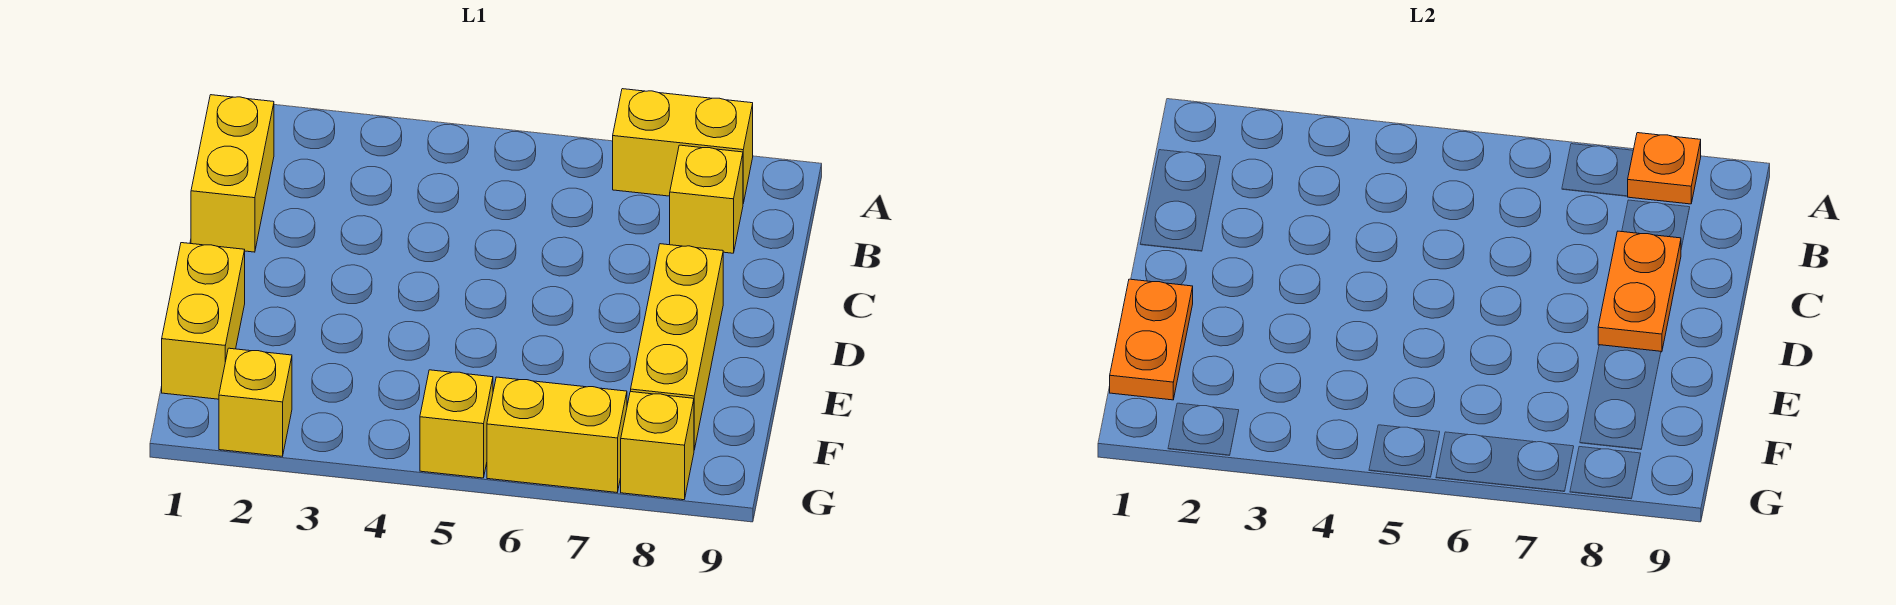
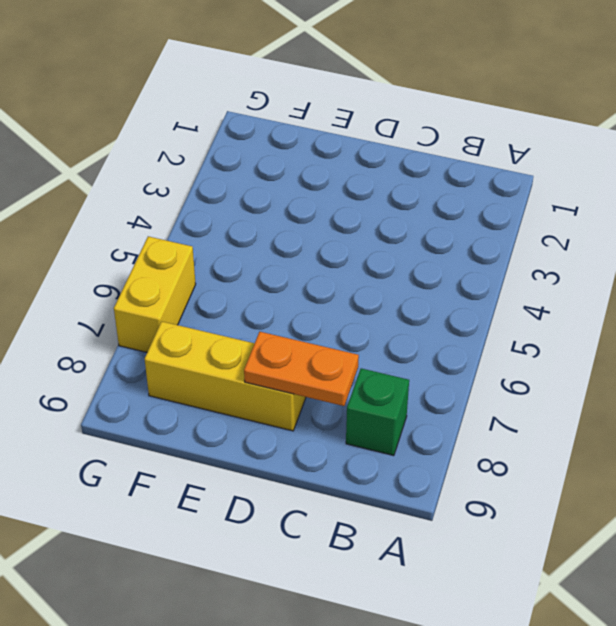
green brick B8 level 1 -> yellow brick B8 level 1
none -> yellow brick A7:A8 level 1
none -> yellow brick B1:C1 level 1
none -> yellow brick E1:F1 level 1

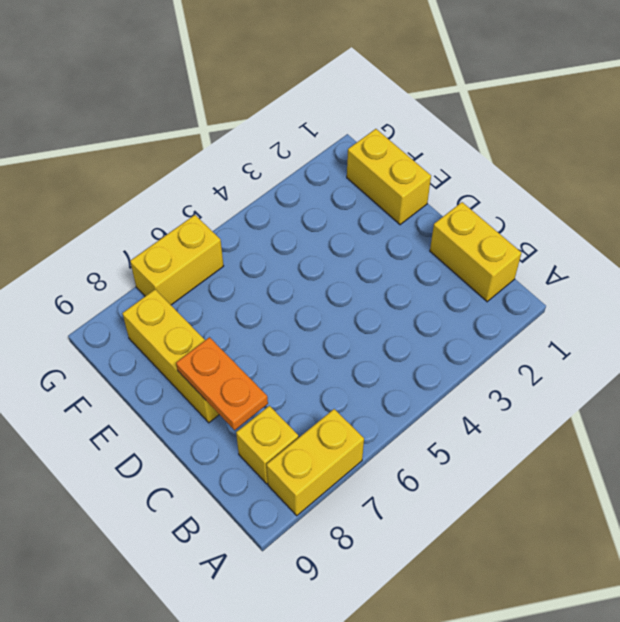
none -> yellow brick G2 level 1
none -> yellow brick G5 level 1
none -> yellow brick G8 level 1

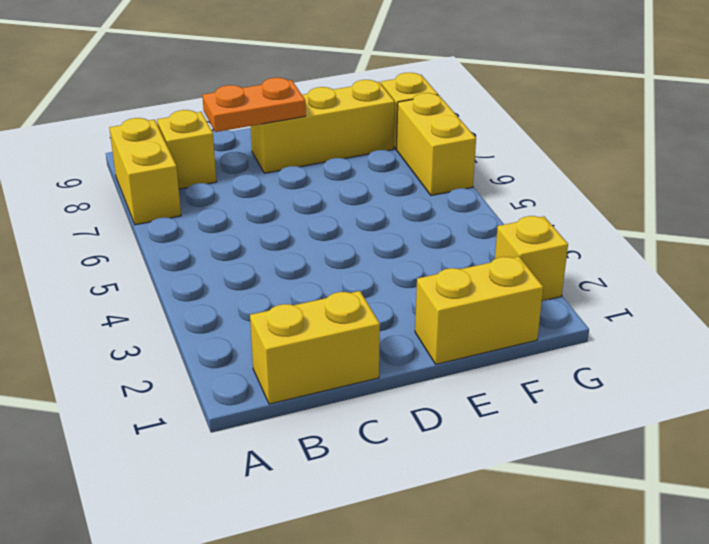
none -> yellow brick G5 level 1
none -> orange plate A8 level 2
none -> orange plate E1:F1 level 2

